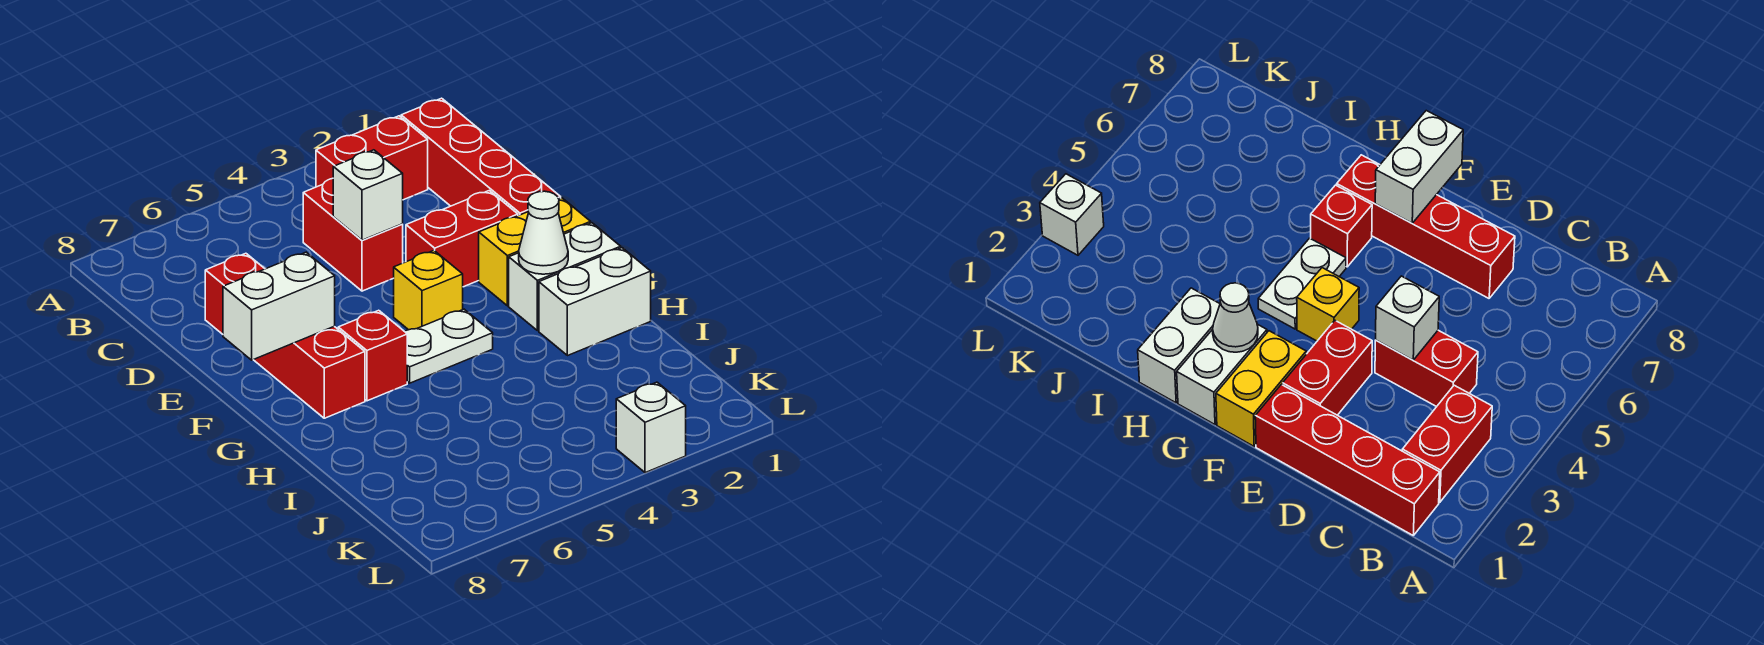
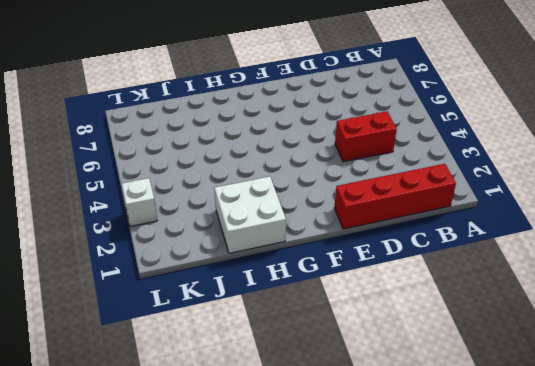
white brick H1:I2 level 1 -> white brick H1:H2 level 1
none -> red brick B2:B3 level 1
none -> red brick D7:G7 level 1
none -> red brick E2:E3 level 1

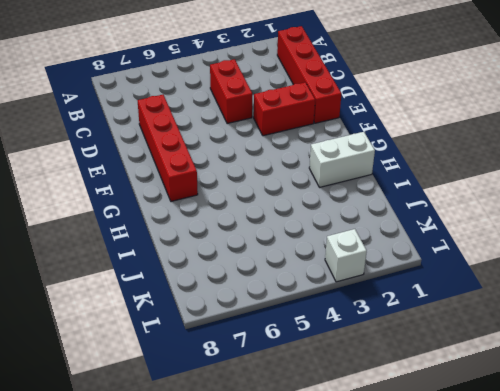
none -> red brick B2:B3 level 1
none -> yellow brick F1:F2 level 1
none -> yellow brick F4 level 1

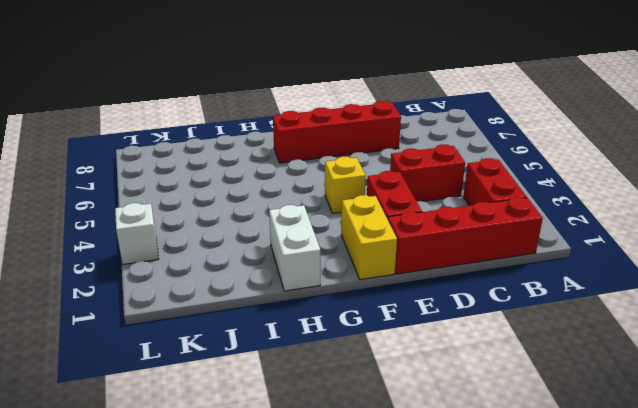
none -> white brick G1:G2 level 1
none -> white plate G4:G5 level 1
none -> red brick G6 level 1

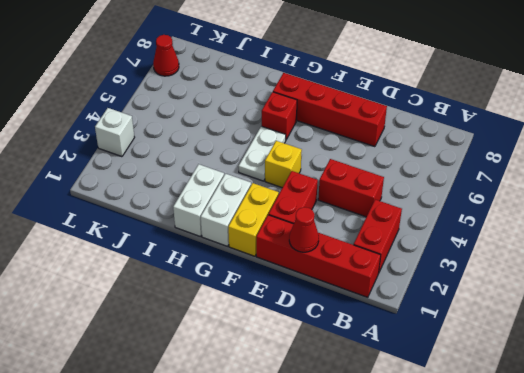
red cone D1 level 2 -> none
red cone L7 level 1 -> none
none -> white brick D4 level 2
none -> white brick F7:F8 level 2
none -> white cone G2 level 2

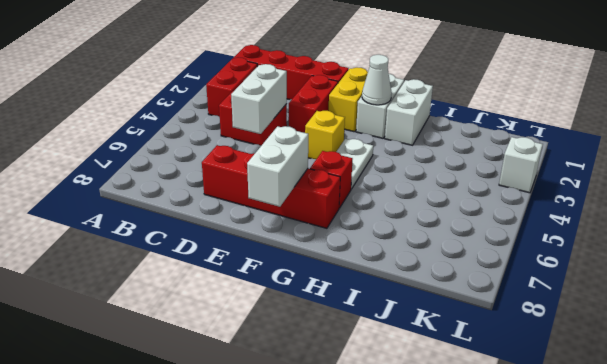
white brick D4:D5 level 2 -> white brick D4 level 2

